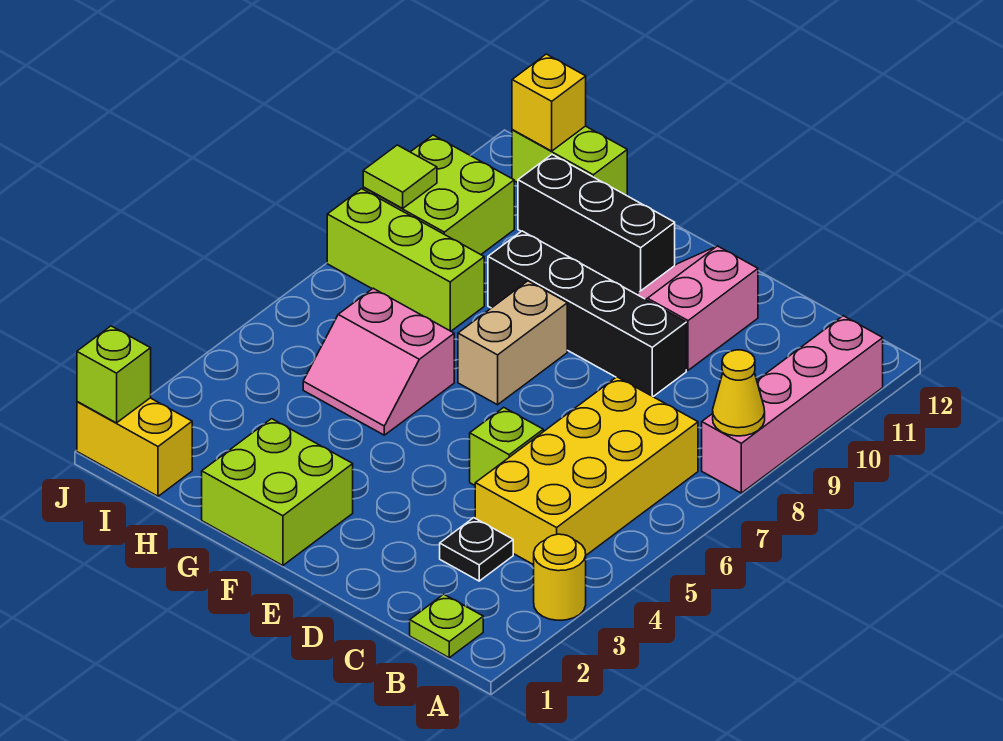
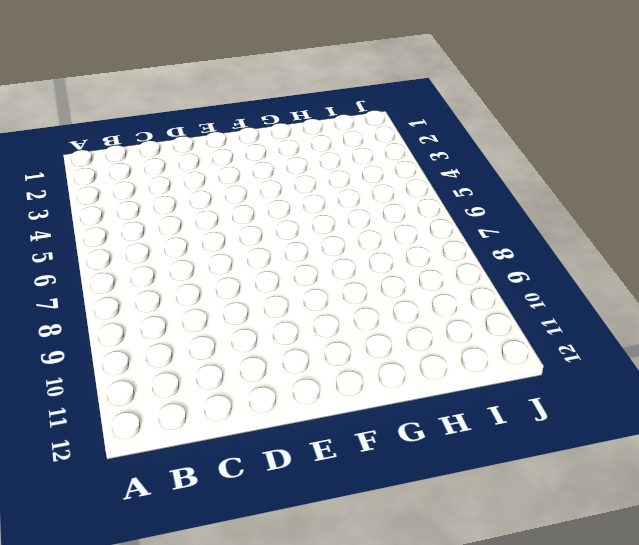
none -> yellow round brick A3 level 1
none -> pink brick A8:A11 level 1
none -> lime plate B1 level 1

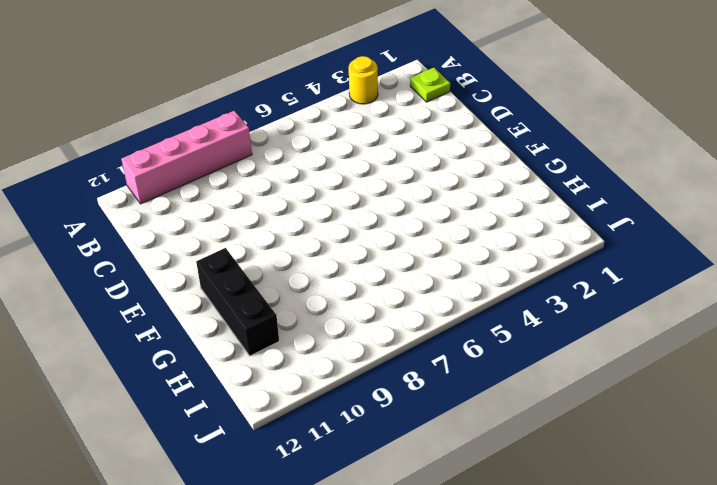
none -> yellow brick B4:C7 level 1
none -> black plate C3 level 1
none -> lime brick D5 level 1

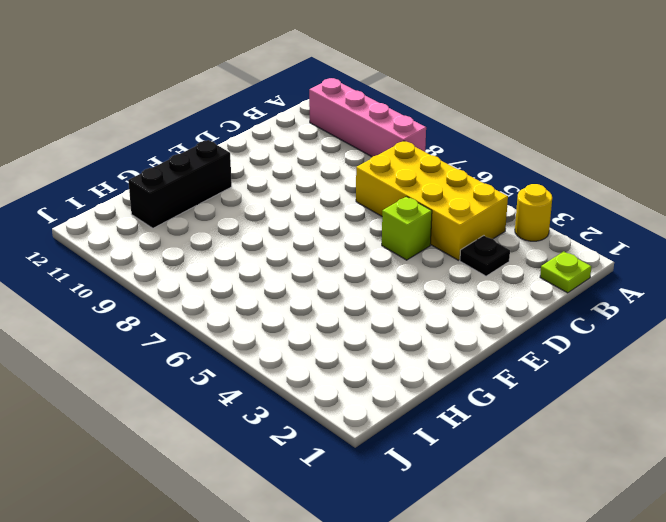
none -> black brick D9:G9 level 1
none -> pink slope D10:E11 level 1 top D
none -> lime brick F1:G2 level 1

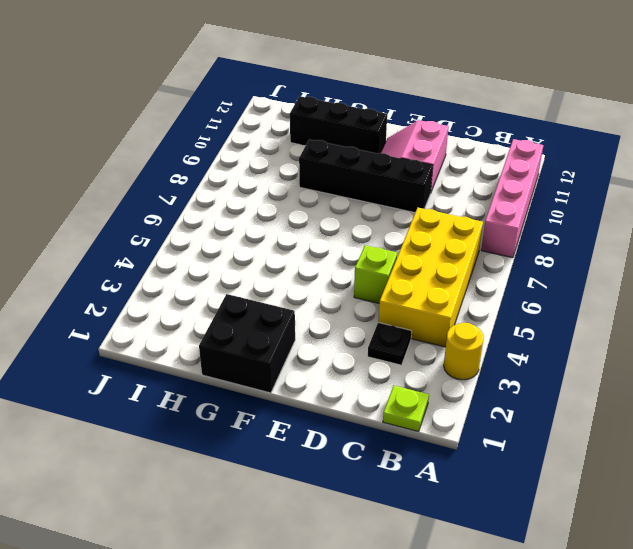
black brick F1:G2 level 1 -> lime brick F1:G2 level 1
none -> tan brick F7:F8 level 1
none -> pink slope G5:H6 level 1 top 6
none -> lime brick H8:J8 level 1

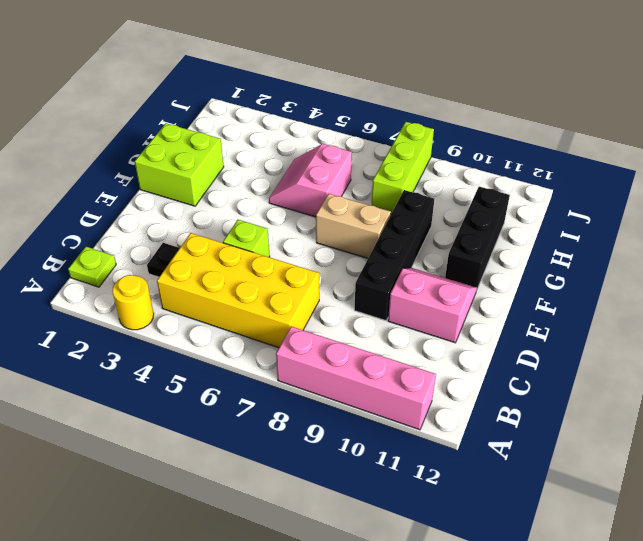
none -> lime brick H12:I12 level 1
none -> yellow brick I1:J1 level 1
none -> lime brick I9:J10 level 1

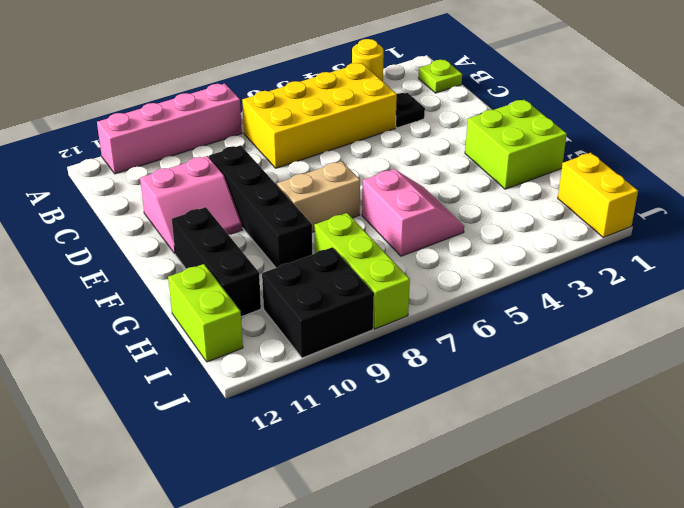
black brick I9:J10 level 1 -> lime brick I9:J10 level 1
none -> lime brick D5 level 1
none -> yellow cone A8 level 2
none -> yellow brick I12 level 2

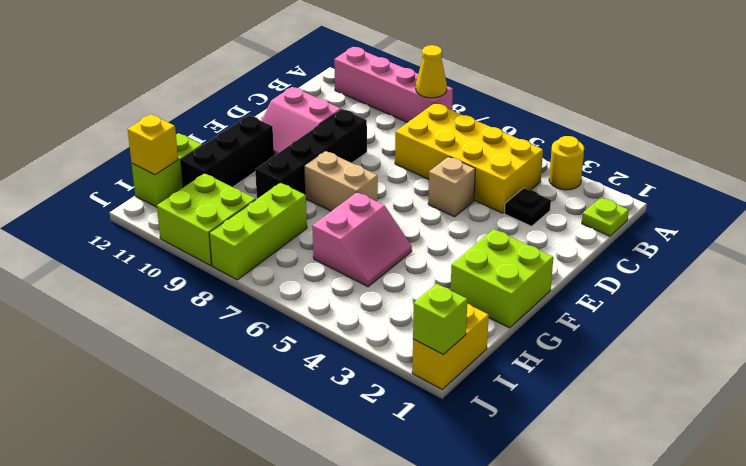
tan brick D5 level 1 -> lime brick D5 level 1
none -> lime tile J9 level 2

